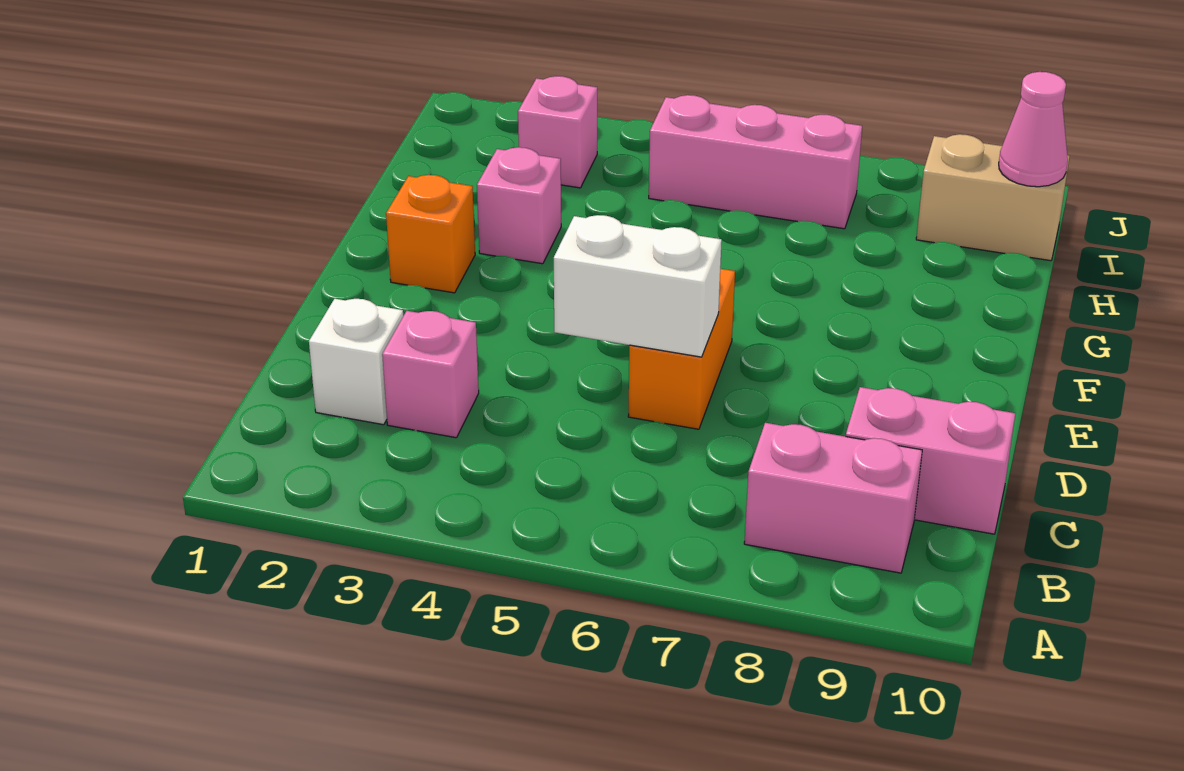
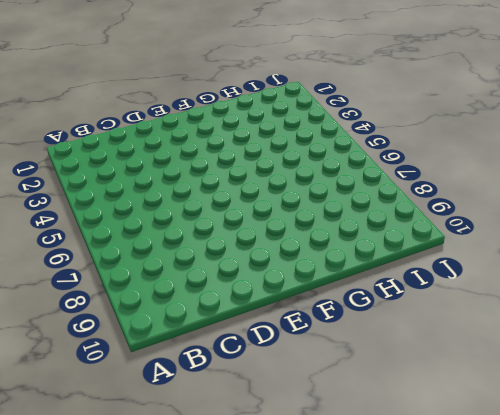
none -> pink brick B8:B9 level 1
none -> white brick C2 level 1
none -> pink brick C3 level 1

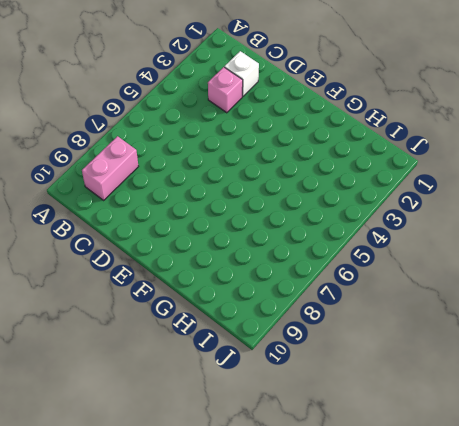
none -> pink brick C9:C10 level 1
none -> orange brick D6:E6 level 1
none -> orange brick F2 level 1

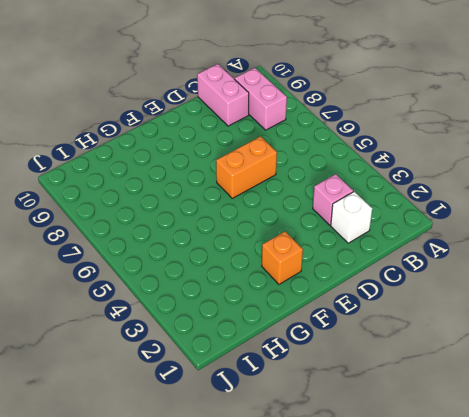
none -> pink brick G3 level 1
none -> pink brick I3 level 1
none -> pink brick I5:I7 level 1

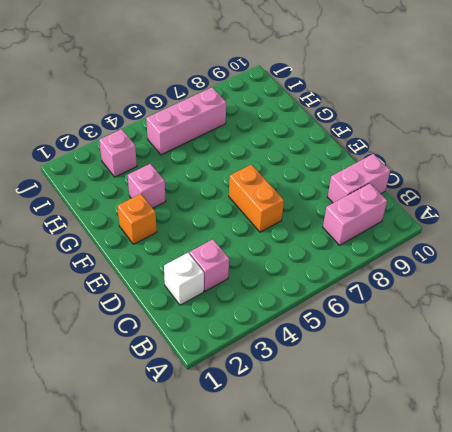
none -> tan brick I9:I10 level 1
none -> white brick D5:D6 level 2
none -> pink cone I10 level 2

